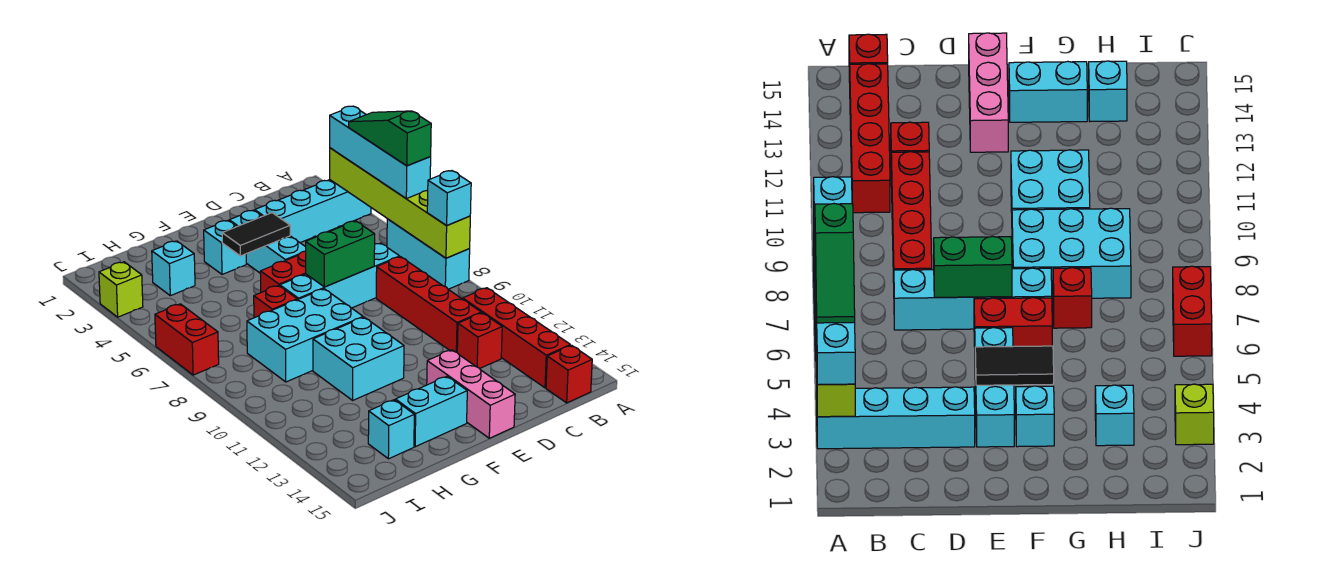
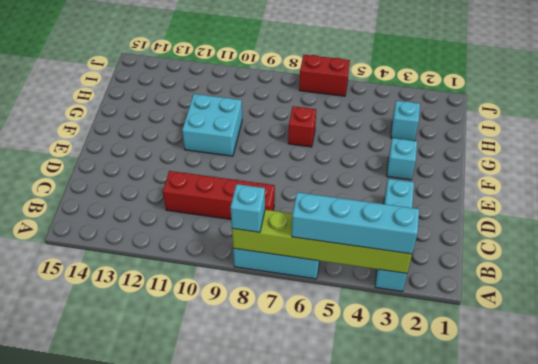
none -> red brick B11:B14 level 1
none -> red brick B15 level 1
none -> cyan brick C7:F7 level 1

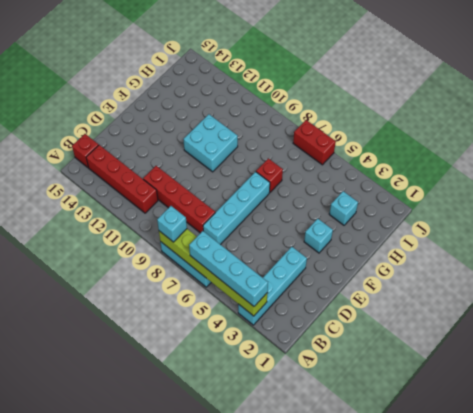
none -> red brick C12 level 1
none -> cyan brick E3:E5 level 1
none -> red brick E6:F6 level 1

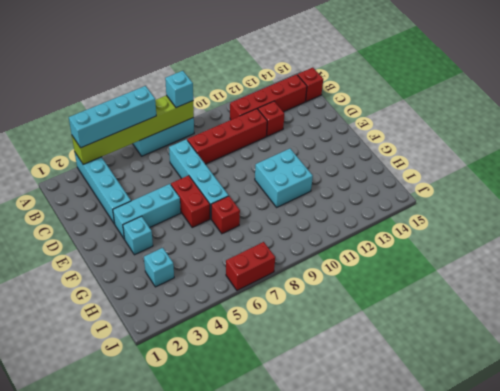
none -> pink brick E13:E15 level 1
none -> cyan brick F8:H9 level 1
none -> cyan brick F14:G14 level 1

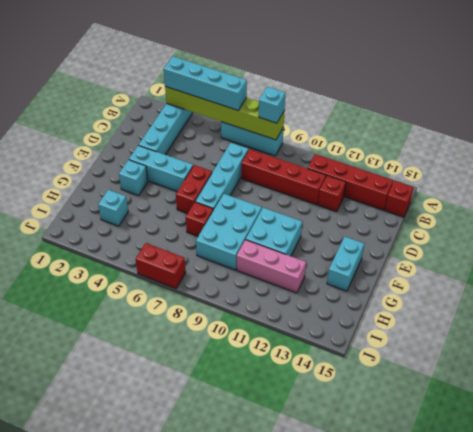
pink brick H10:H12 level 1 -> pink brick E13:E15 level 1
none -> cyan brick H14 level 1
none -> lime brick J3 level 1
none -> green brick D7:E7 level 2

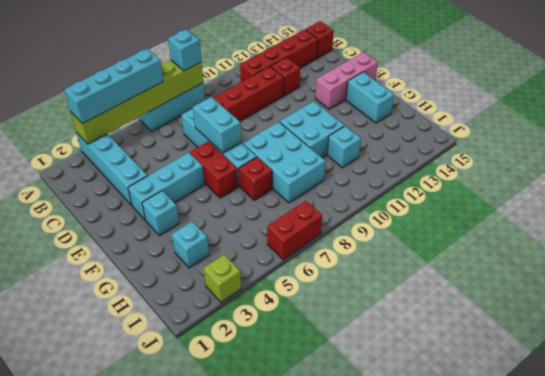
cyan brick D7:E7 level 2 -> green brick D7:E7 level 2
cyan brick H11 level 1 -> cyan brick H14 level 1
none -> black tile E4:F4 level 2
none -> green slope A4:A6 level 4 top 6

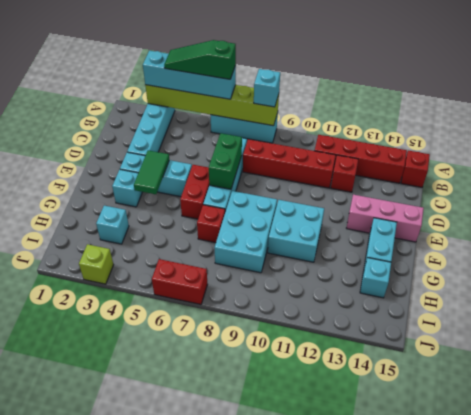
green tile E4:F4 level 2 -> black tile E4:F4 level 2

